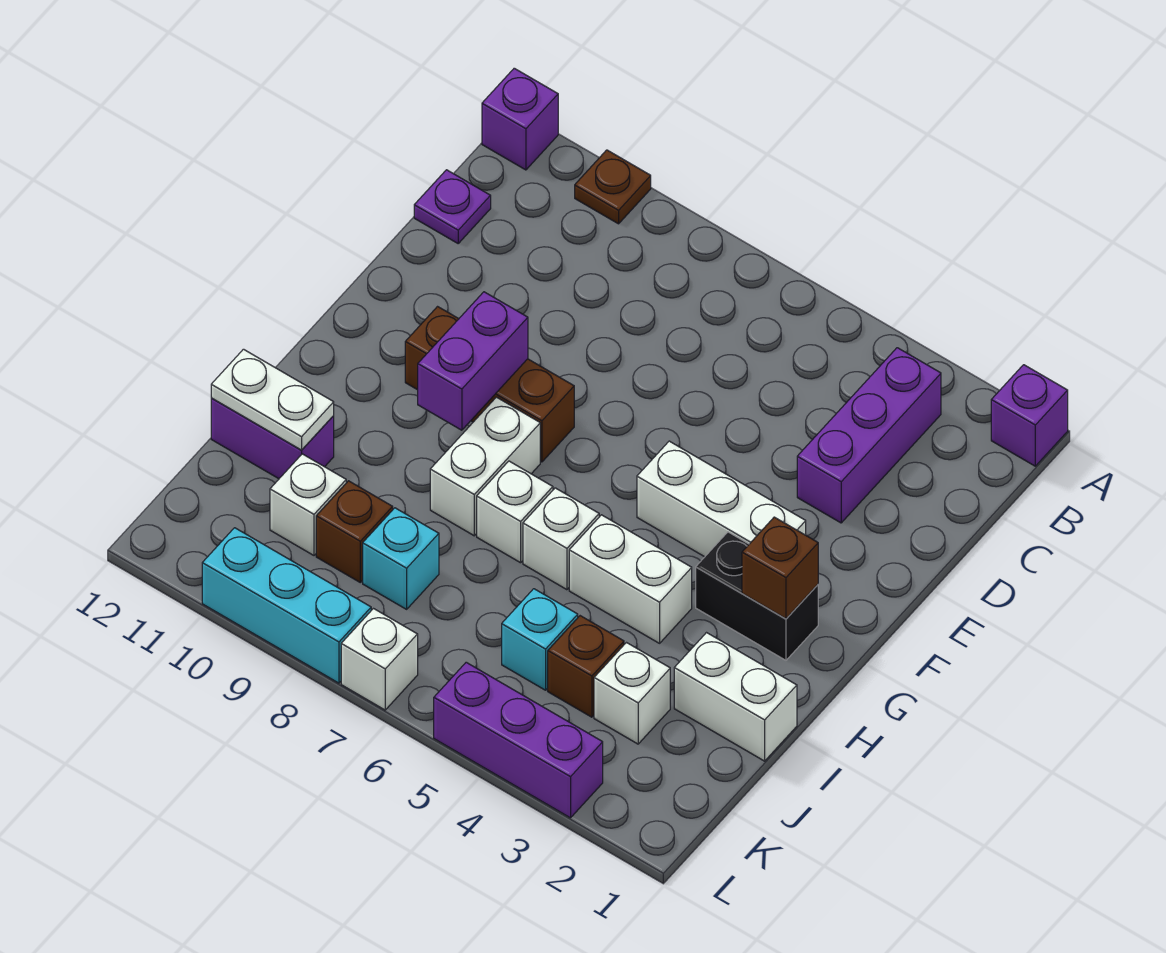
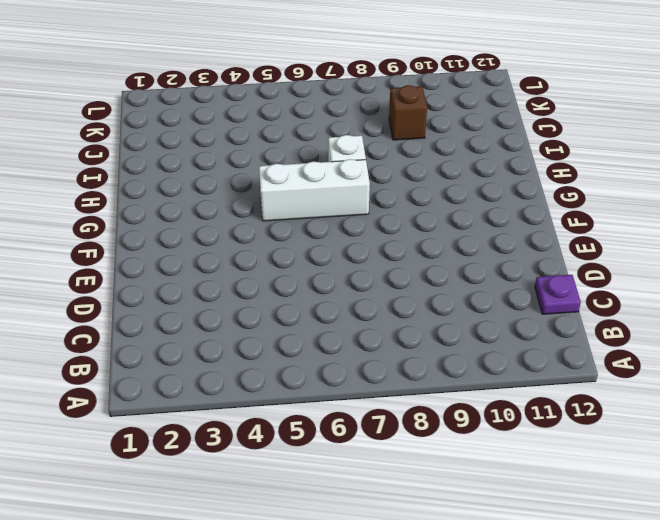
white brick G5:G7 level 1 -> white brick F3:F5 level 1
none -> purple brick A1 level 1
none -> brown plate A10 level 1
none -> purple brick A12 level 1

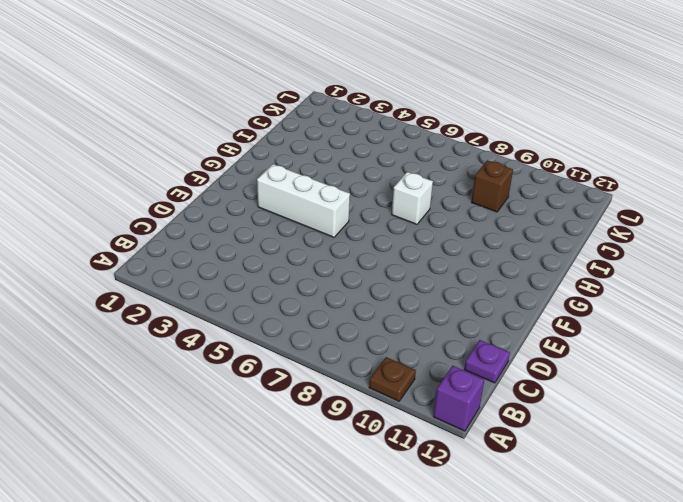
none -> purple brick A1 level 1
none -> purple brick B3:D3 level 1
none -> brown brick F8:F10 level 1

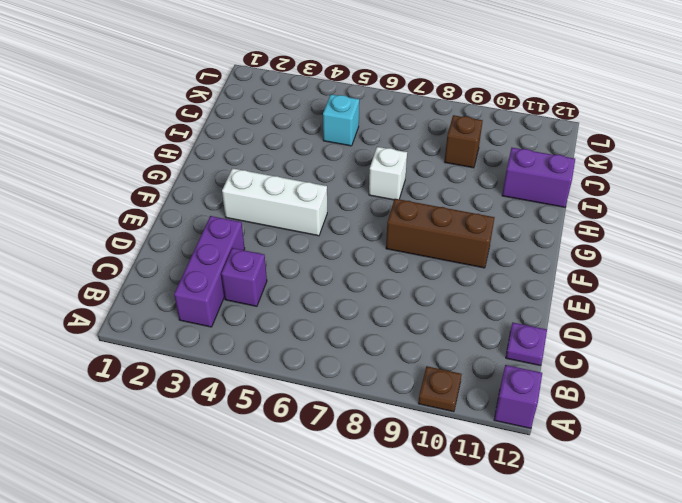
purple brick C4 level 1 -> purple brick A1 level 1
none -> black brick G2:G3 level 1
none -> white brick G8:H8 level 1
none -> white brick H4:H5 level 1

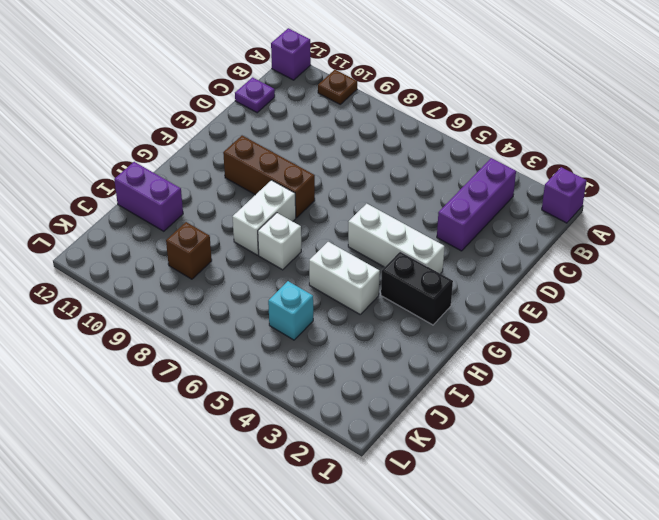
none -> white brick H6 level 1
none -> white brick I1:I2 level 1
none -> white brick J3 level 1

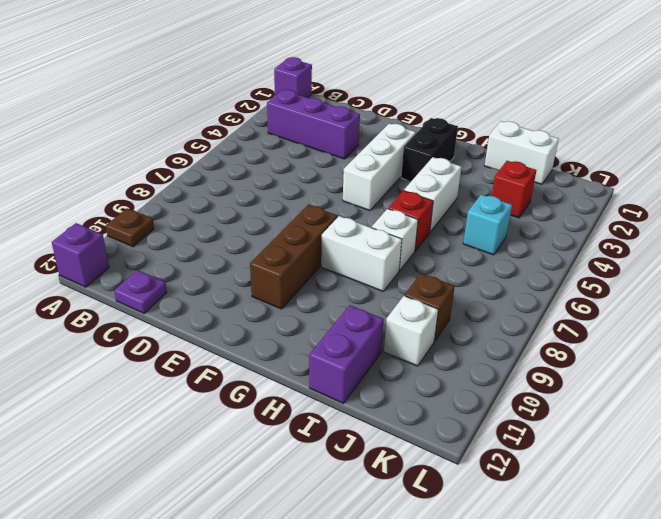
red brick H6 level 1 -> white brick H6 level 1
white brick I1:J1 level 1 -> white brick I1:I2 level 1
red brick J3 level 1 -> white brick J3 level 1
none -> brown brick J4 level 1
none -> cyan brick J8 level 1
none -> purple brick L3:L5 level 1

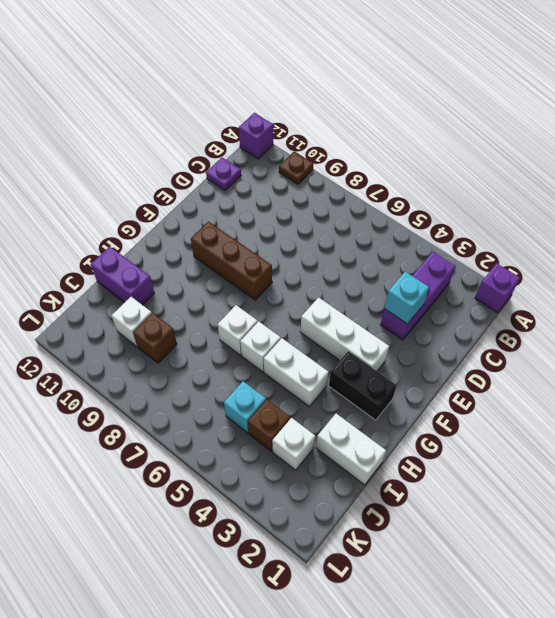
cyan brick D3 level 2 -> cyan brick J8 level 1
none -> white brick G8:H8 level 1
none -> purple brick L3:L5 level 1
none -> white brick L7 level 1

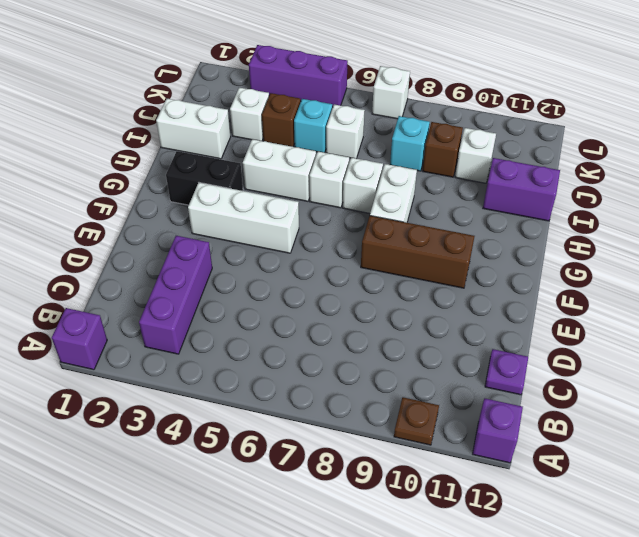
white brick J6 level 1 -> none
none -> cyan brick L8:L10 level 1
none -> purple brick F9:G9 level 2
none -> brown brick G2 level 2

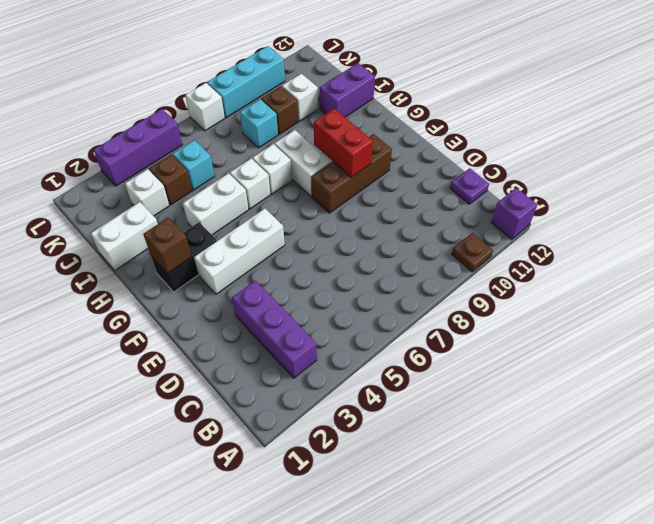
red brick F9:G9 level 2 -> purple brick F9:G9 level 2
none -> purple brick A1 level 1
none -> white plate I11:I12 level 2

